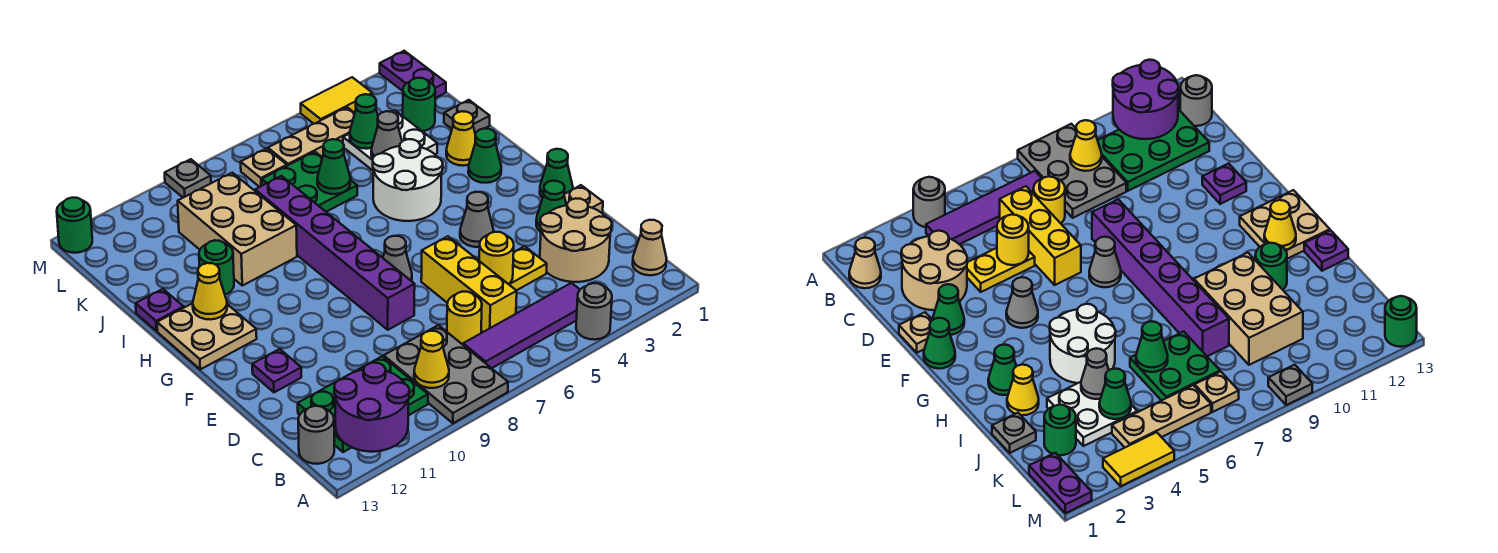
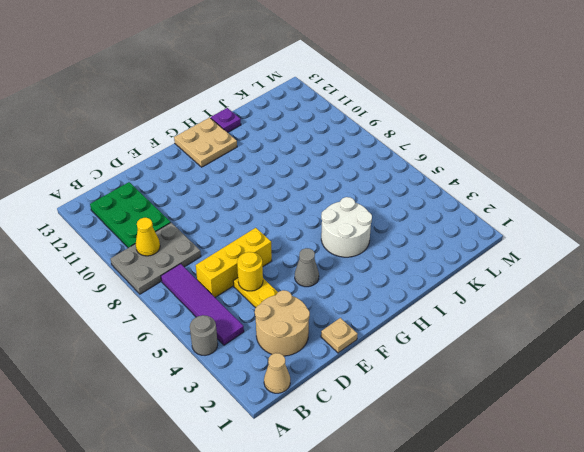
none -> grey round brick B13 level 1
none -> yellow round brick C7 level 1
none -> green cone E2 level 1
none -> purple brick E8:J8 level 1

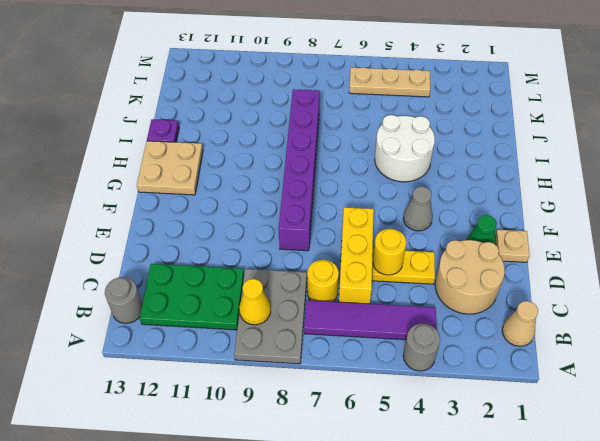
none -> purple plate E12 level 1
none -> green cone F1 level 1
none -> grey cone F7 level 1
none -> green cone H2 level 1

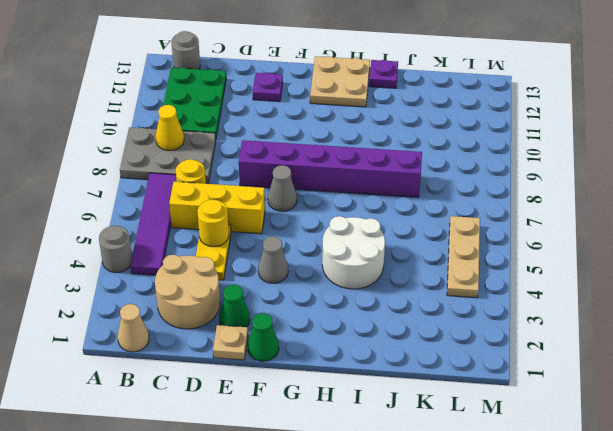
none -> green cone H2 level 1
none -> yellow cone I2 level 1
none -> tan brick I9:K10 level 1
none -> green round brick I11 level 1

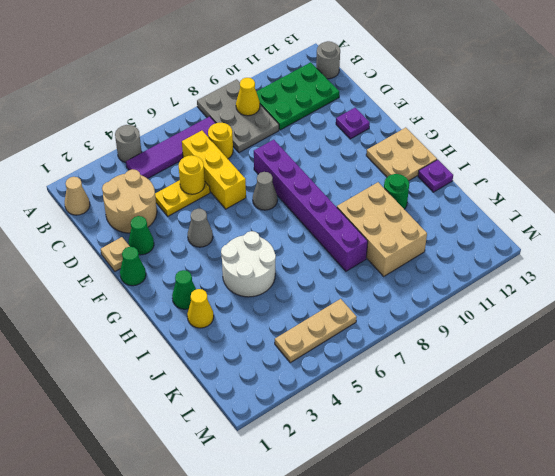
none -> grey plate J1 level 1
none -> white plate J3:K4 level 1
none -> green plate J6:K7 level 1
none -> green round brick K2 level 1

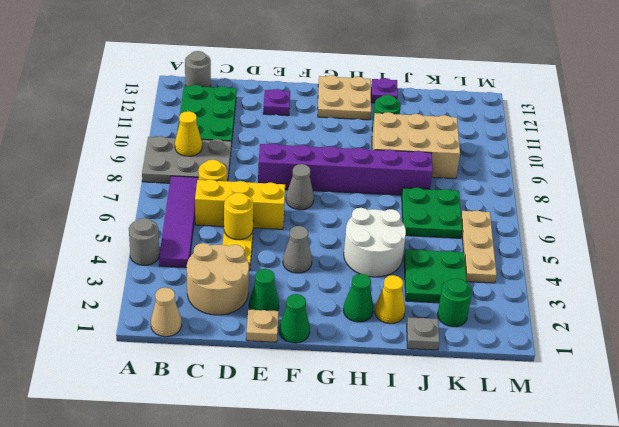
green plate J3:K4 level 1 -> white plate J3:K4 level 1
none -> purple plate L1:M1 level 1
none -> tan plate L7 level 1
none -> yellow tile M3:M4 level 1
none -> grey plate M9 level 1

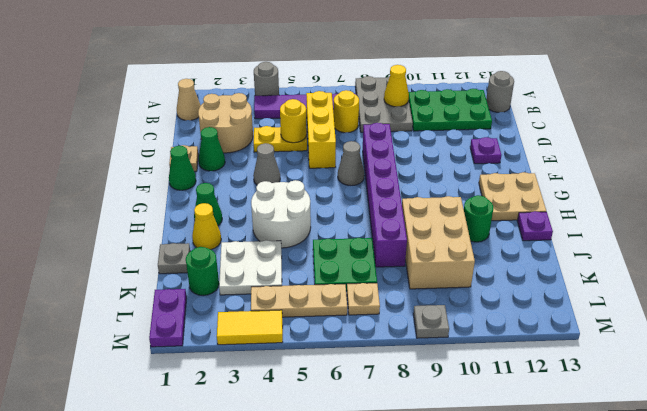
none -> green round brick M13 level 1
none -> purple round brick A11:B12 level 2
none -> yellow cone H12 level 2
none -> grey cone J4 level 2

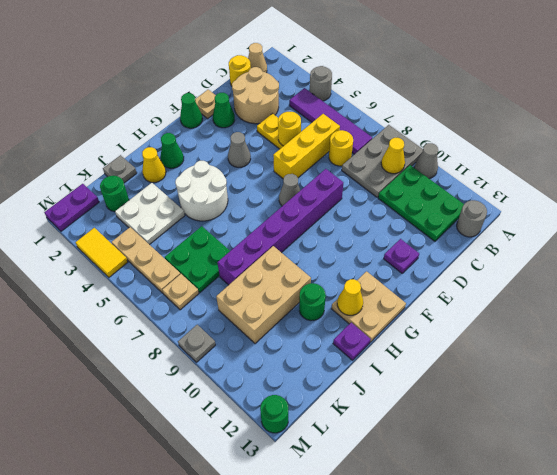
grey cone A10 level 1 -> grey cone J4 level 2
yellow round brick C1 level 1 -> none
none -> purple round brick A11:B12 level 2
none -> green cone J6 level 2
none -> green cone K4 level 2

